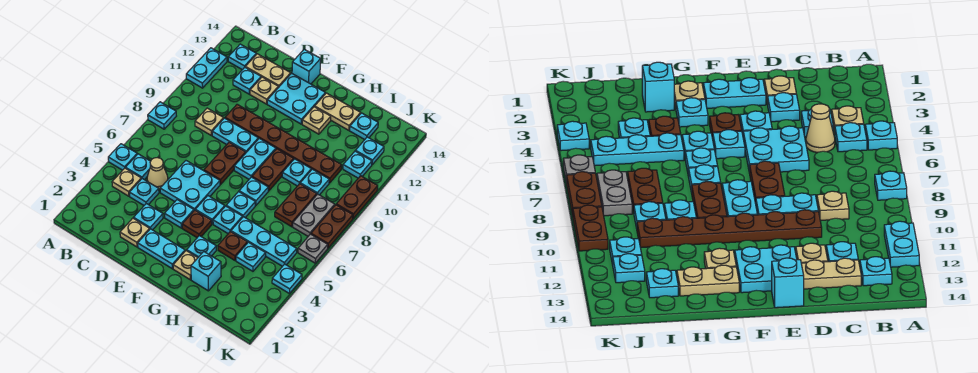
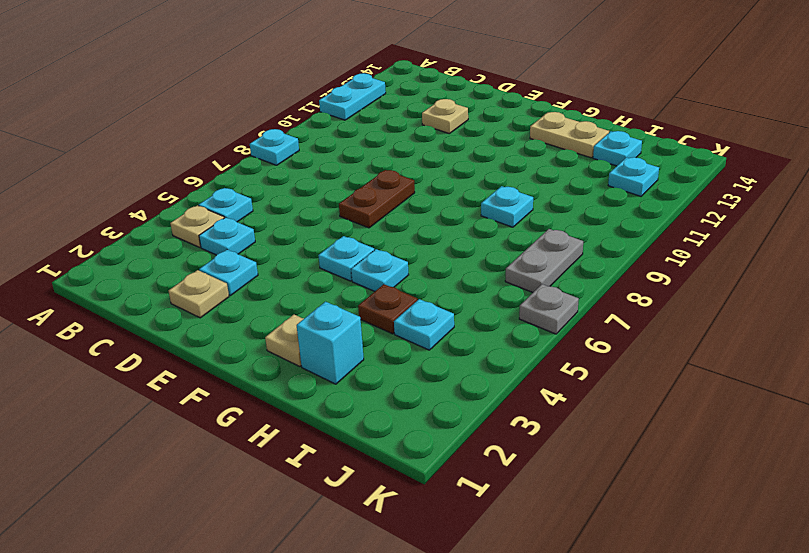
none -> cyan plate A5 level 1
none -> cyan plate B13 level 1
none -> tan cone C5 level 1
none -> tan plate C9 level 1

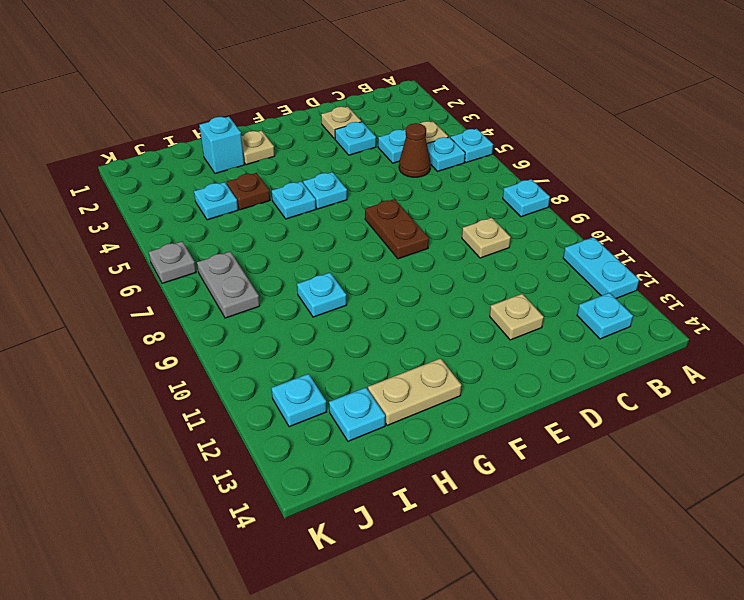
brown cone C5 level 1 -> tan cone C5 level 1
none -> cyan plate C12 level 1
none -> tan plate C13:D13 level 1
none -> cyan plate D5:E6 level 1
none -> cyan plate D9:E9 level 1

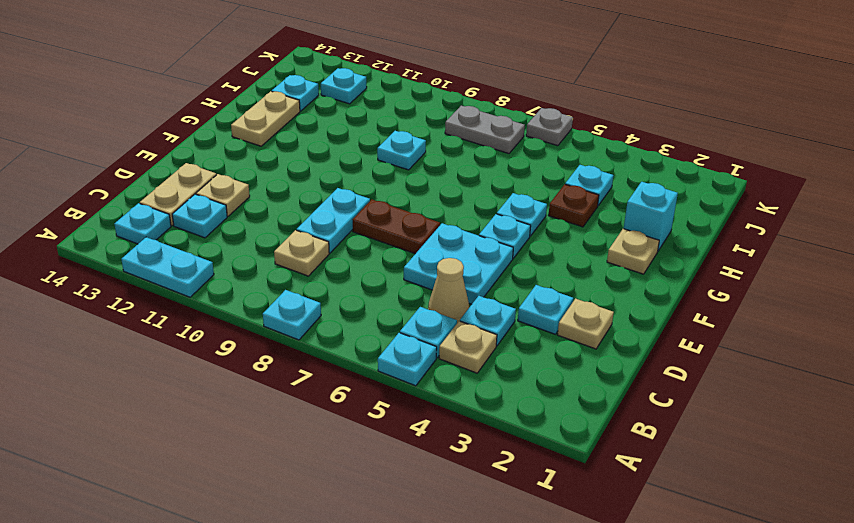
none -> brown plate D10:I10 level 1
none -> cyan plate E2:F2 level 1
none -> cyan plate E4 level 1
none -> cyan plate E12:F13 level 1

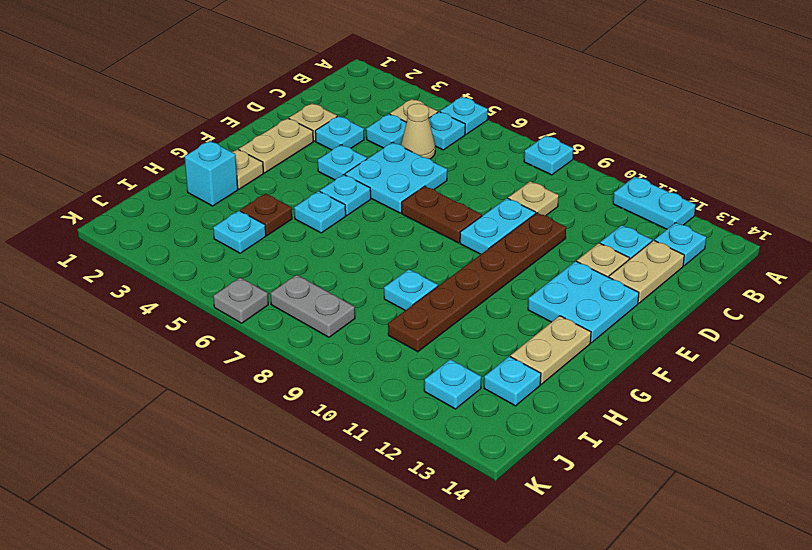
tan plate E2:F2 level 1 -> cyan plate E2:F2 level 1
none -> cyan brick E14 level 1
none -> brown plate F4 level 1
none -> cyan plate F8:F9 level 1
none -> cyan plate G3 level 1

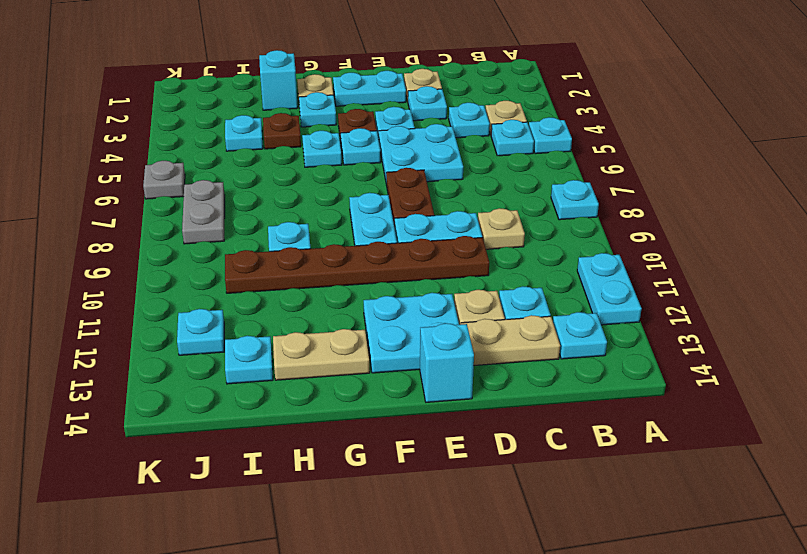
none -> tan cone C5 level 1
none -> cyan plate G6 level 1
none -> cyan plate G7 level 1
none -> brown plate G8:G9 level 1

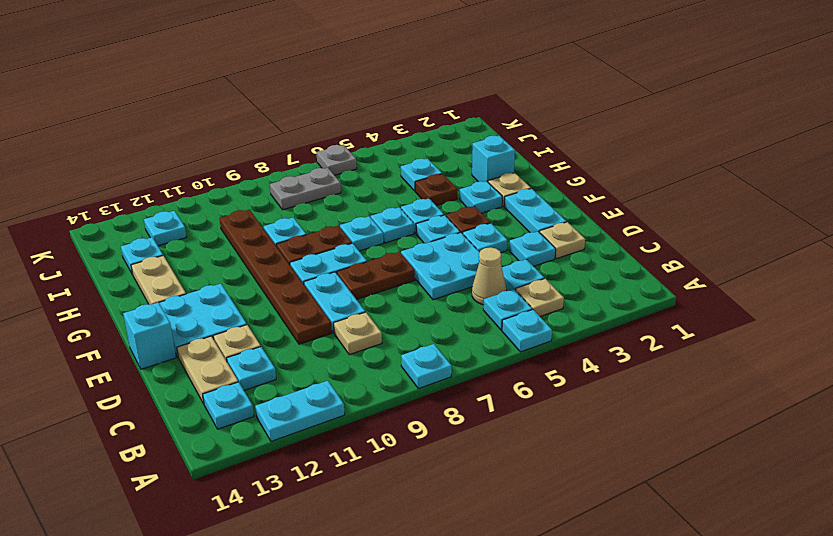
none -> tan plate G12 level 1
none -> cyan plate H5:J5 level 1
none -> brown plate I7:I8 level 1
none -> cyan plate I9 level 1

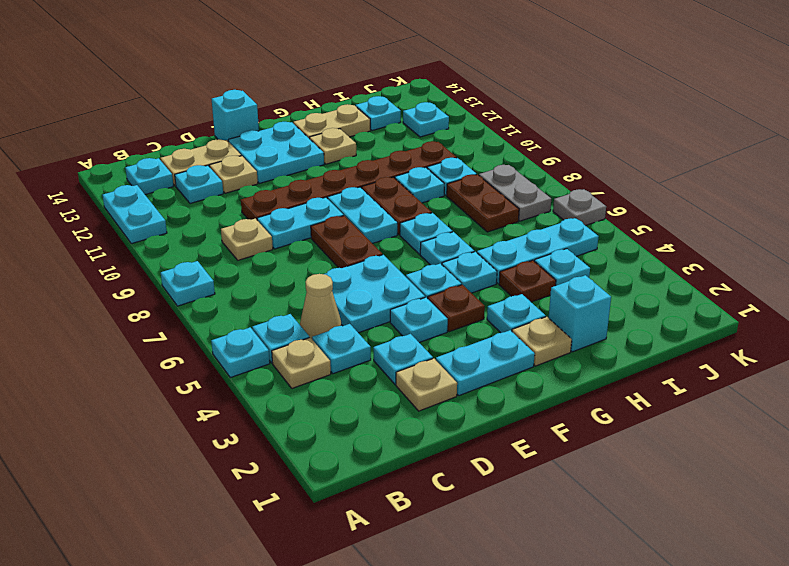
none -> cyan plate J11 level 1
none -> cyan plate K4 level 1
none -> brown plate K7:K8 level 1
none -> brown plate K9:K10 level 1

